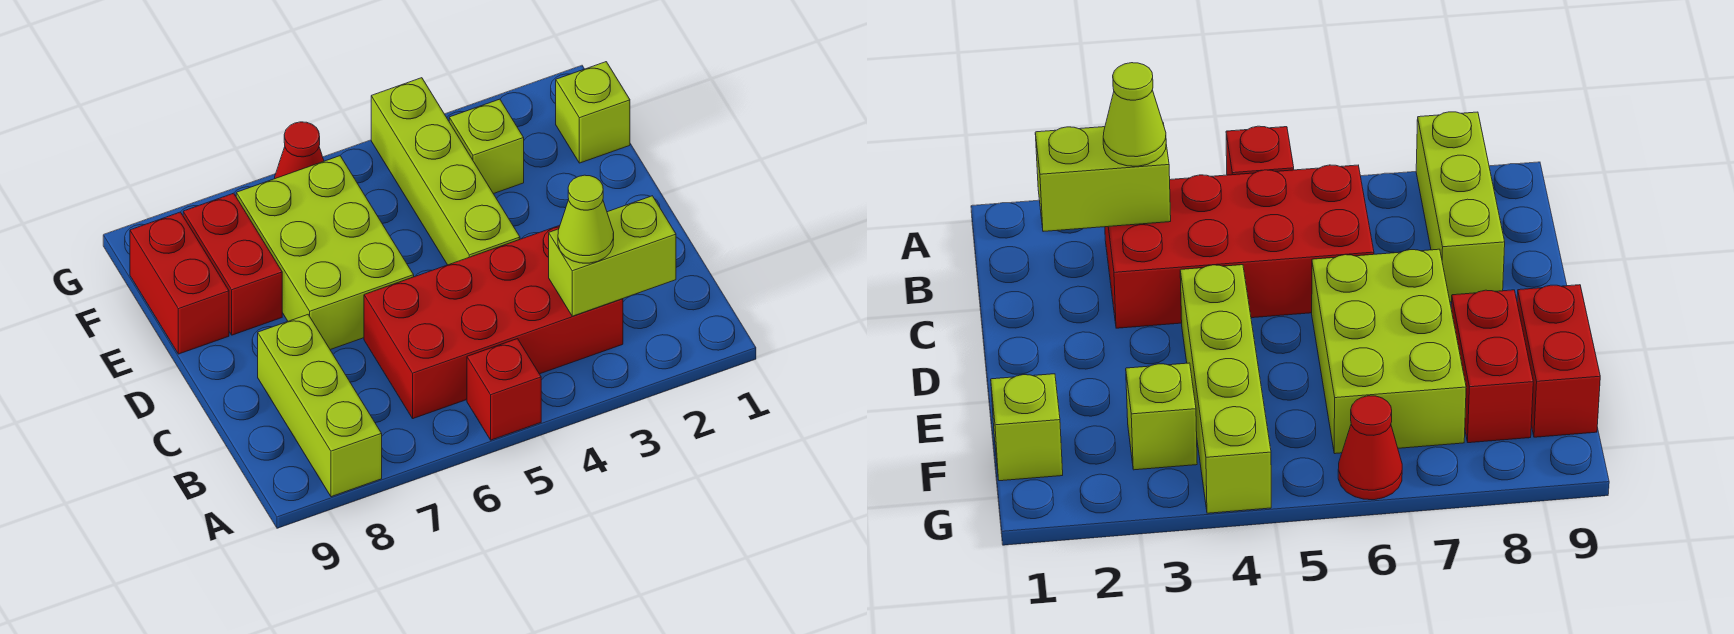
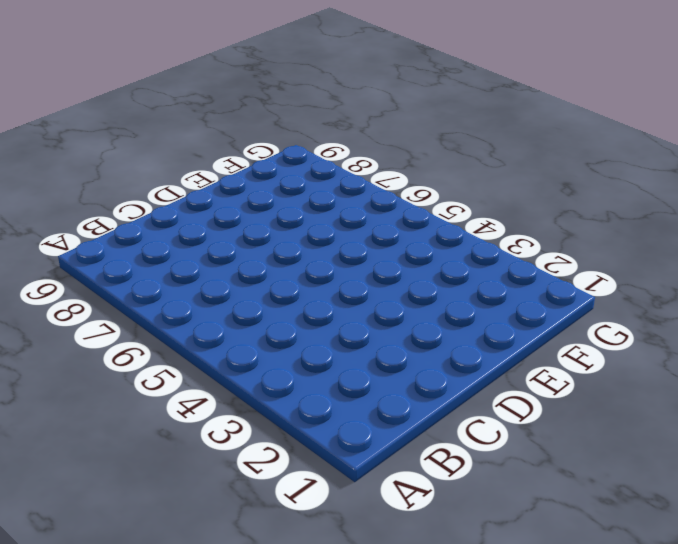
none -> red brick A5 level 1
none -> lime brick A8:C8 level 1
none -> red brick B3:C6 level 1

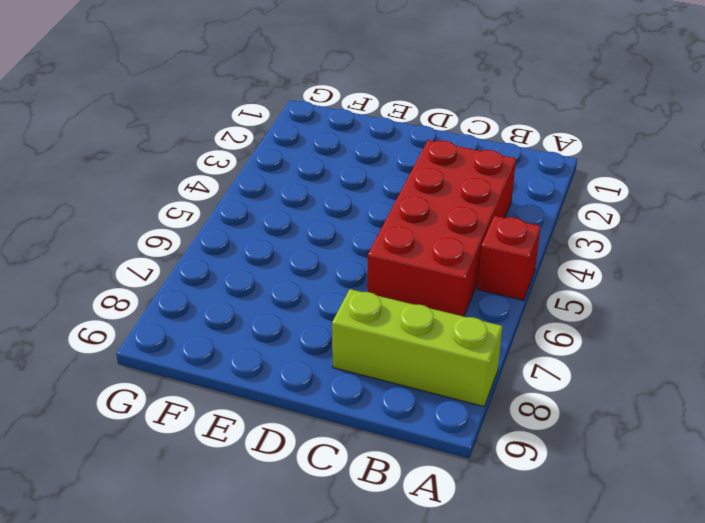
none -> lime brick D4:G4 level 1
none -> lime brick D6:F7 level 1
none -> red brick E8:F8 level 1

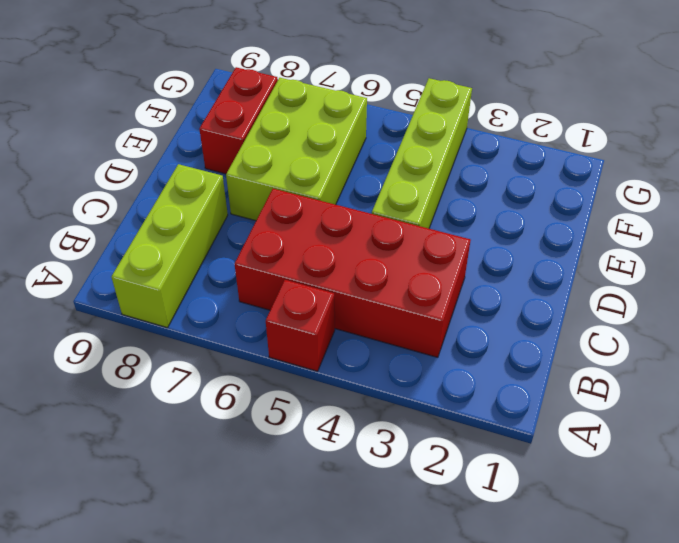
none -> red brick E9:F9 level 1
none -> lime brick F1 level 1
none -> lime brick F3 level 1

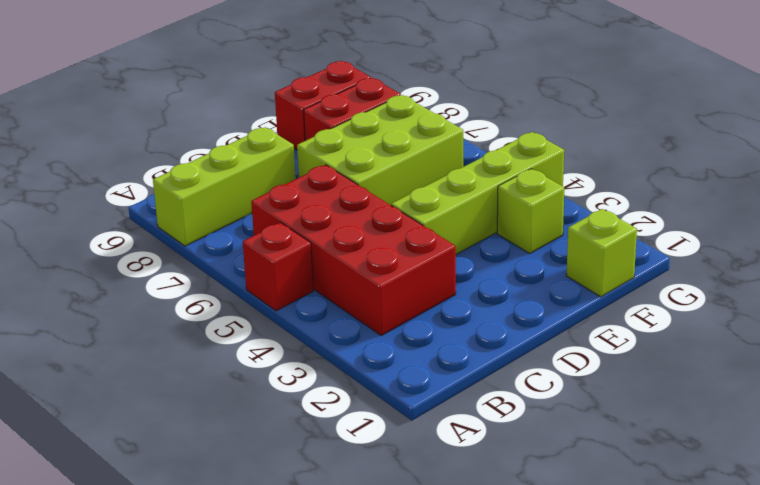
none -> red cone G6 level 1
none -> lime brick B2:B3 level 2
none -> lime cone B3 level 3

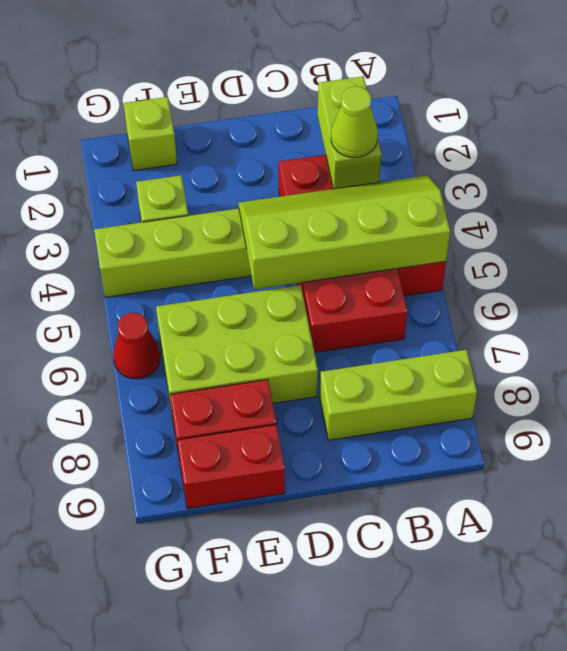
lime slope A4:D5 level 2 top 5 -> none

